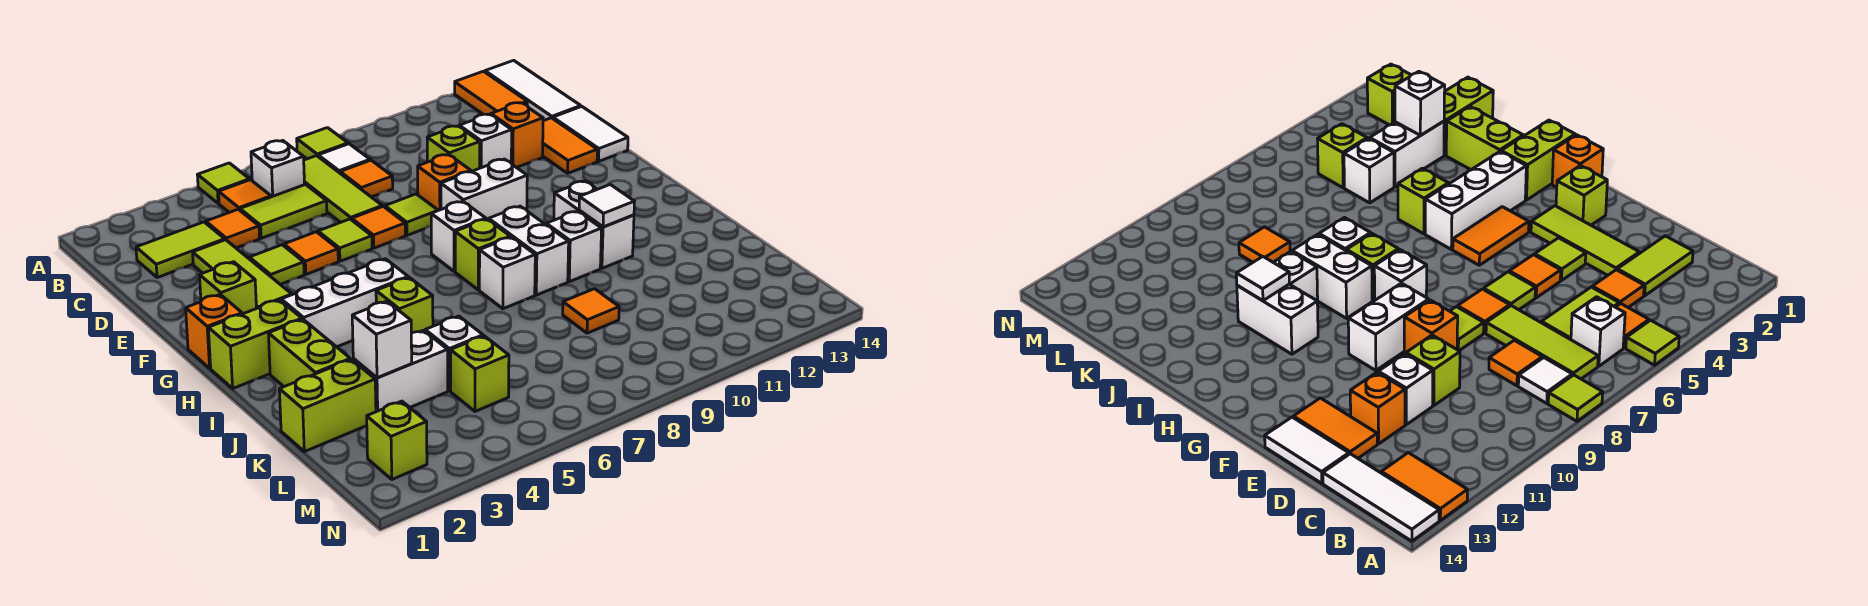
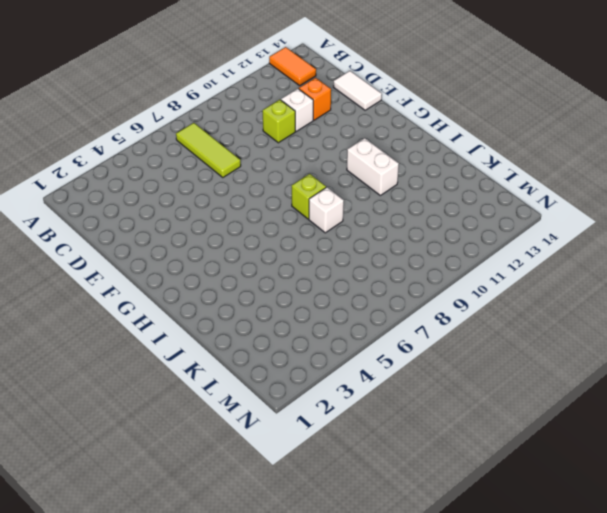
none -> lime tile A5 level 1
none -> lime tile A8 level 1
none -> white tile A14:C14 level 1
none -> orange tile B5 level 1

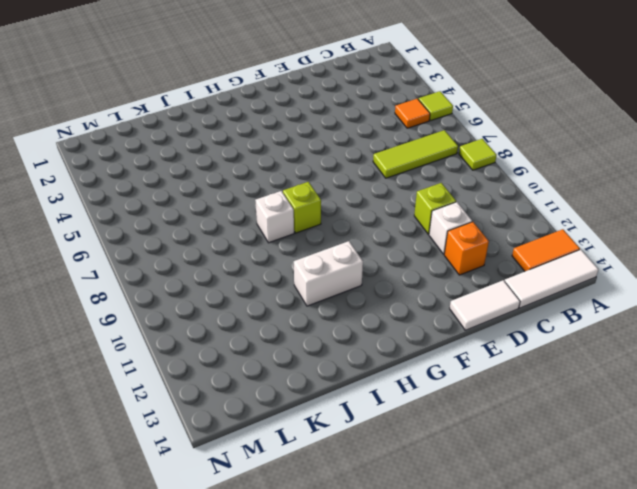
none -> white brick B6 level 1
none -> white tile B8 level 1
none -> lime tile C2:C3 level 1
none -> orange tile C4 level 1

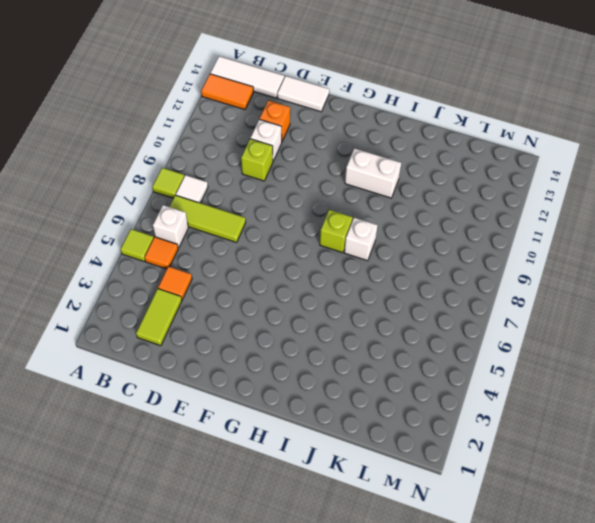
none -> lime tile C5:C6 level 1
none -> orange tile C8 level 1
none -> lime tile D3:F3 level 1
none -> orange tile D13:E13 level 1

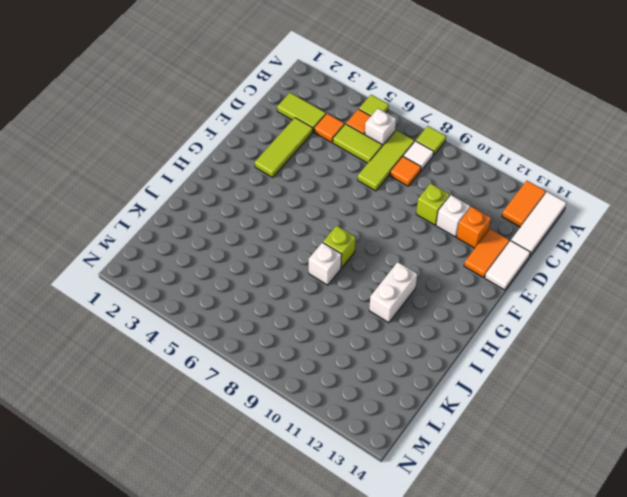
none -> lime tile E4 level 1
none -> orange tile E5 level 1
none -> lime tile E6 level 1
none -> orange tile E7 level 1

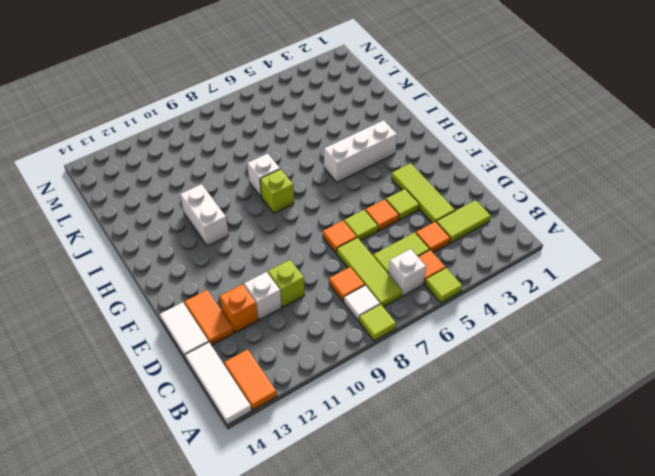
none -> lime tile E8 level 1
none -> orange brick E9 level 1
none -> lime brick F2 level 1
none -> white brick F9:F10 level 1

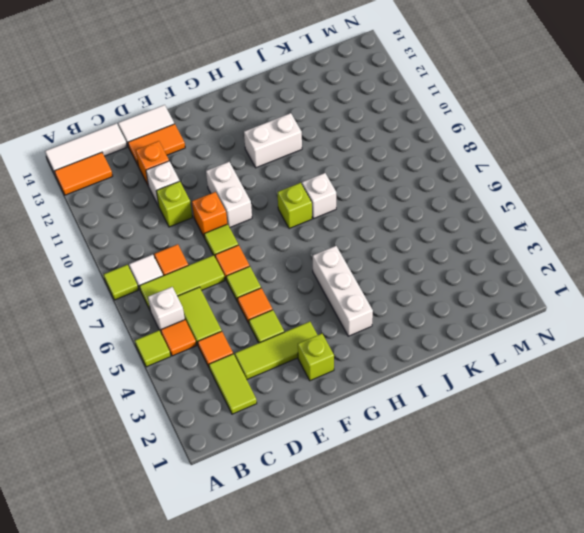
none -> orange brick G1 level 1
none -> orange tile G4:G5 level 1
none -> white brick G8 level 1
none -> lime brick H1:H2 level 1

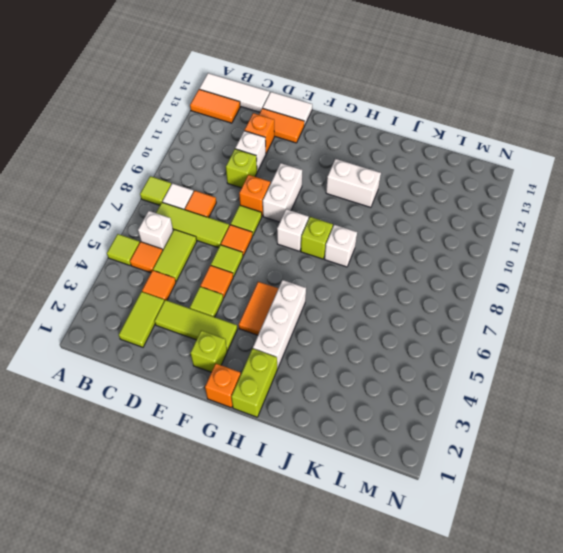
none -> white brick H9:I9 level 1
none -> lime brick I2:J2 level 1
none -> lime brick I5 level 1
none -> white brick I10 level 1

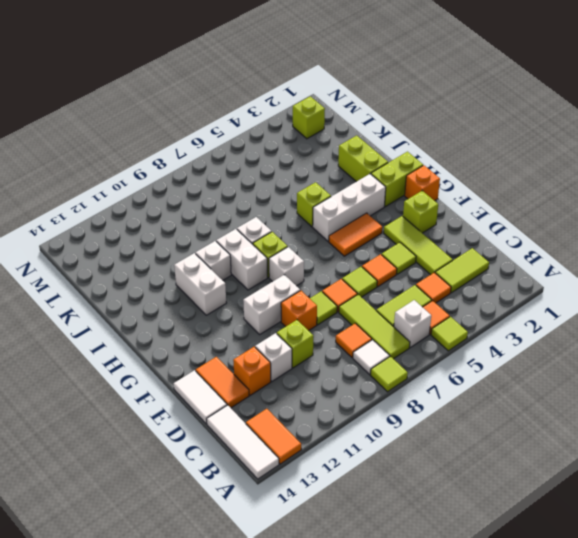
none -> lime brick K1:K2 level 1
none -> white brick K3:K4 level 1
none -> white brick K5 level 1
none -> orange tile K9 level 1

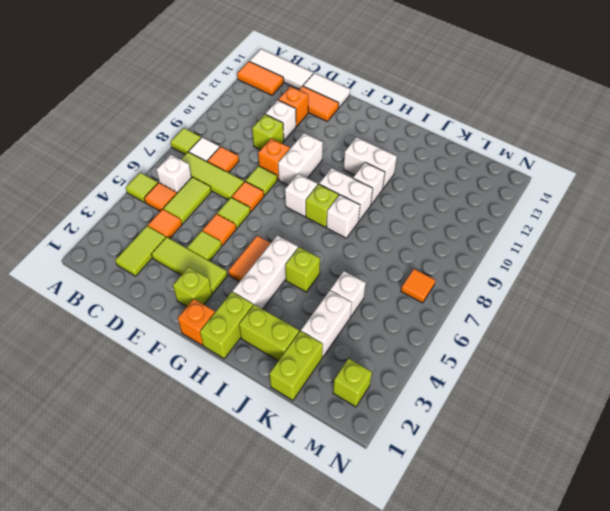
orange tile M7 level 1 -> orange tile K9 level 1
none -> lime brick L5 level 1
none -> white tile I11 level 2
none -> white brick K3 level 2

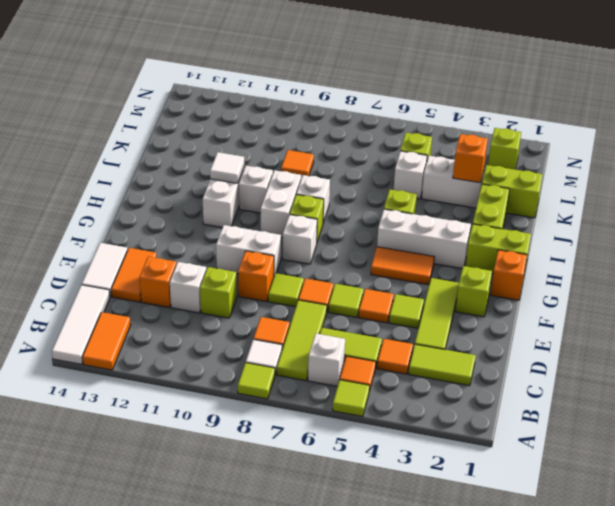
orange brick K3 level 2 -> white brick K3 level 2

